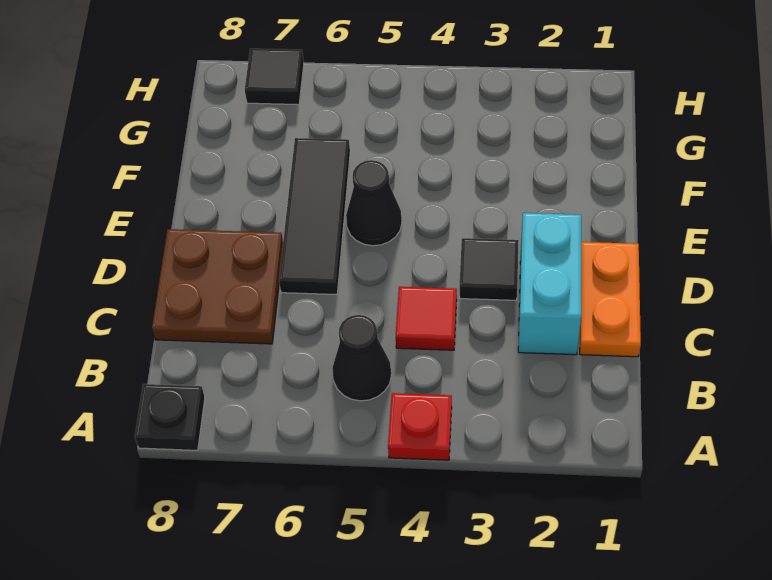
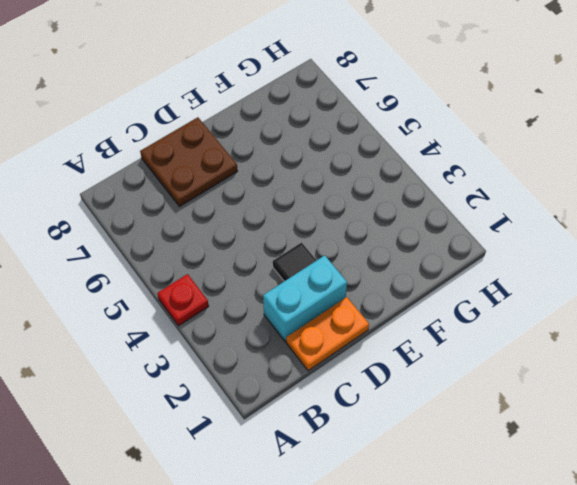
none -> black plate A8 level 1
none -> black cone B5 level 1

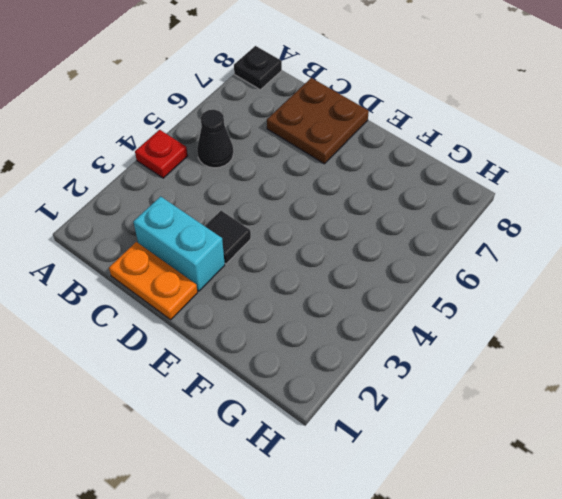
none -> red tile C4 level 1
none -> black tile D6:F6 level 1

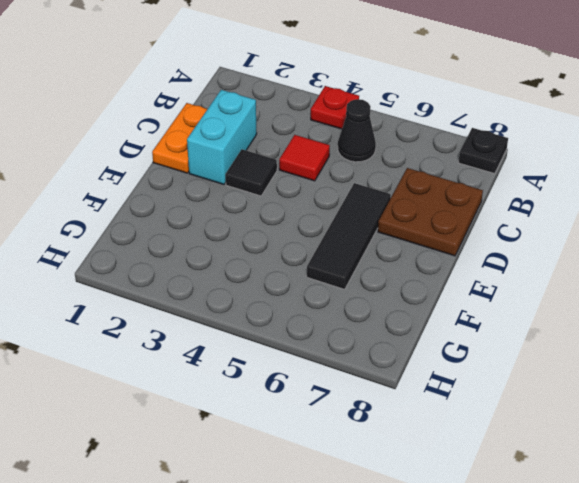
none -> black cone E5 level 1
none -> black tile H7 level 1

